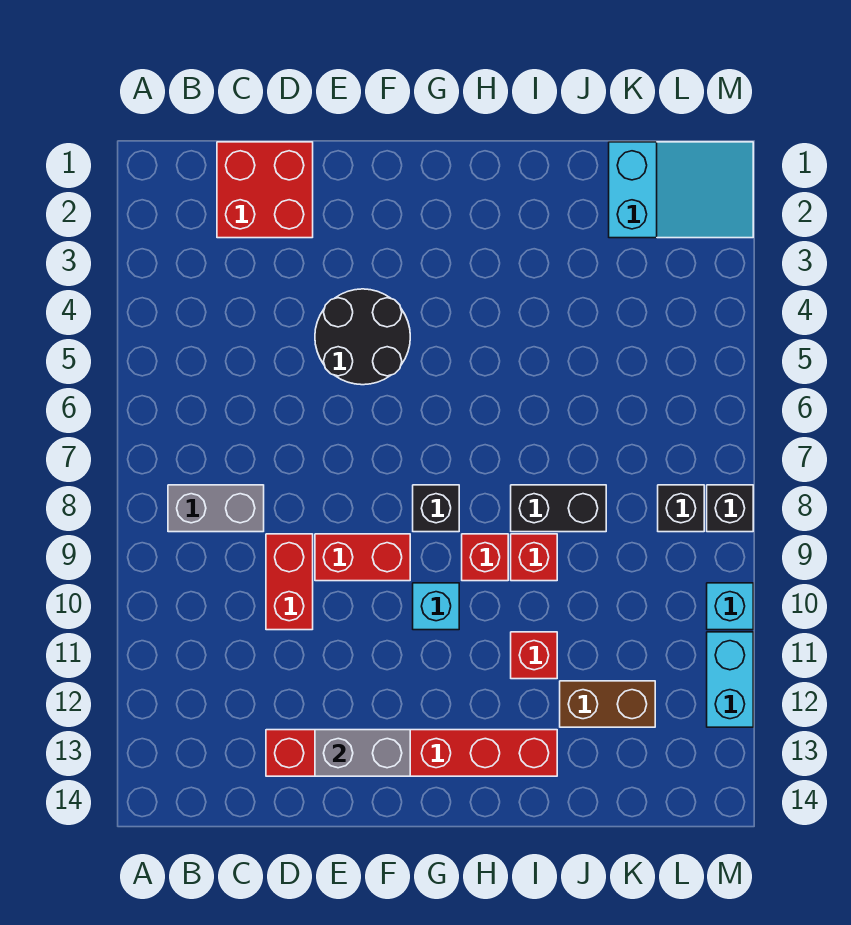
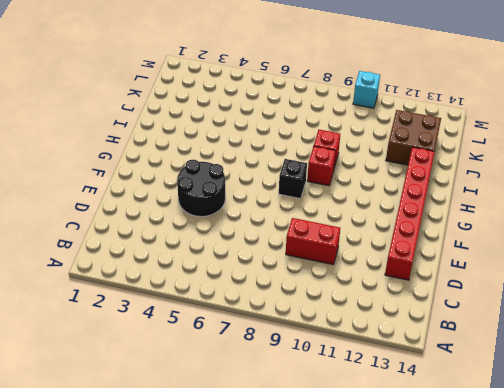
brown brick J12:K13 level 1 -> brown brick J12:K12 level 1
none -> grey brick B8:C8 level 1
none -> red brick C1:D2 level 1
none -> red brick E9:F9 level 1

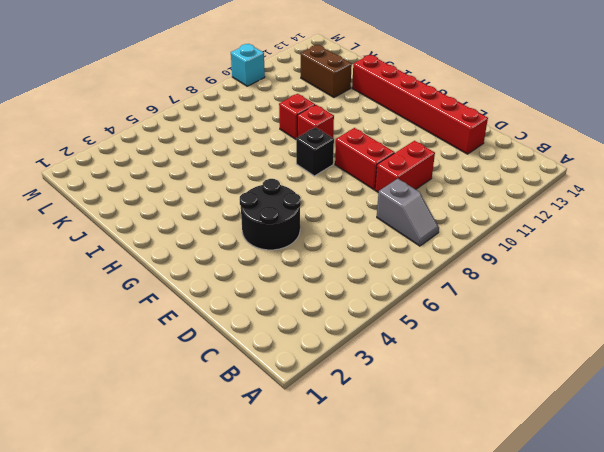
grey slope B8:C8 level 1 top C -> grey brick B8:C8 level 1
none -> red brick C1:D2 level 1
none -> cyan brick G10 level 1
none -> black brick I8:J8 level 1

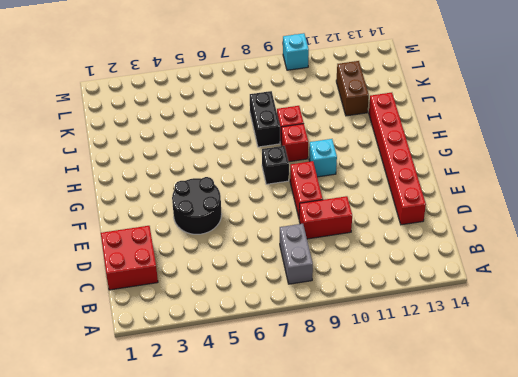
none -> red brick I11 level 1
none -> cyan slope K1:M2 level 1 top K
none -> black brick L8 level 1

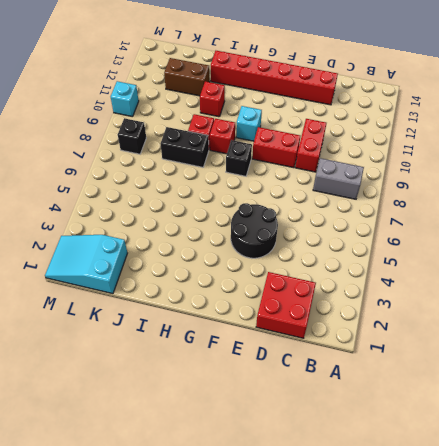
none -> black brick M8 level 1
none -> cyan brick M11:M12 level 1
none -> grey brick E13:F13 level 2

